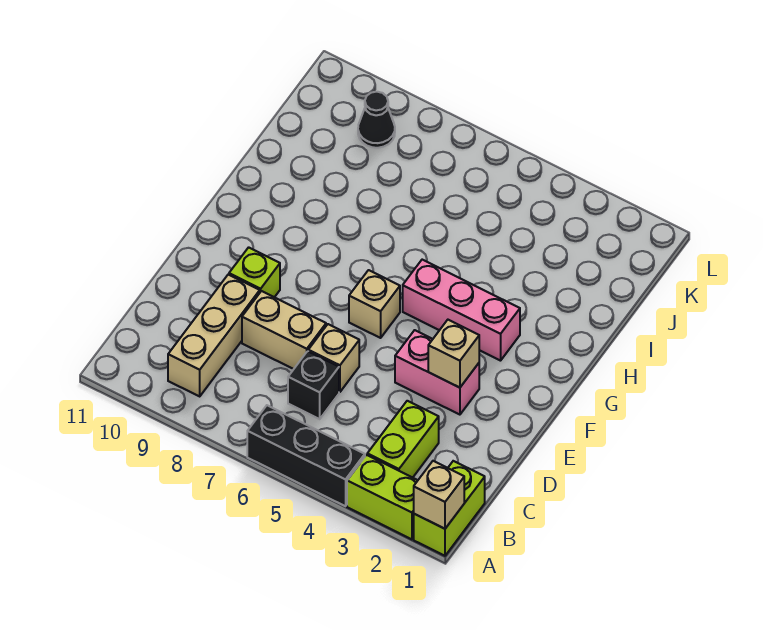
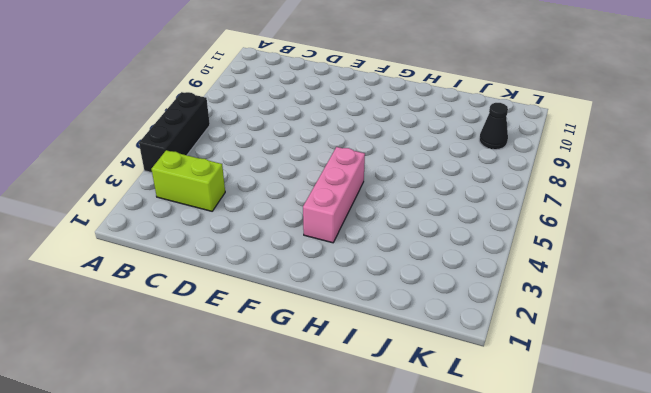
none -> lime brick A1:B1 level 1
none -> lime brick A2:A3 level 1
none -> tan brick B9:D9 level 1

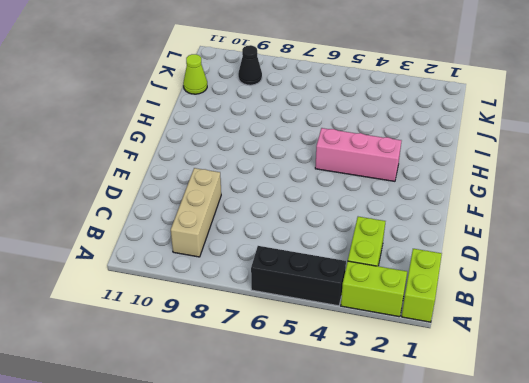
lime cone J11 level 1 -> none
none -> black brick C6 level 1
none -> tan brick D6 level 1
none -> tan brick D7:D8 level 1

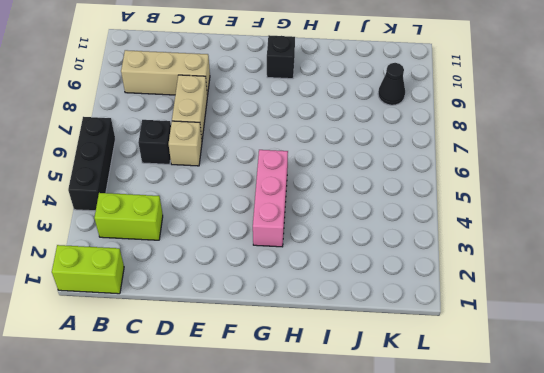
black brick G10 level 1 -> none
none -> lime brick A2:A3 level 1
none -> pink brick E3:E4 level 1
none -> lime brick E9 level 1

